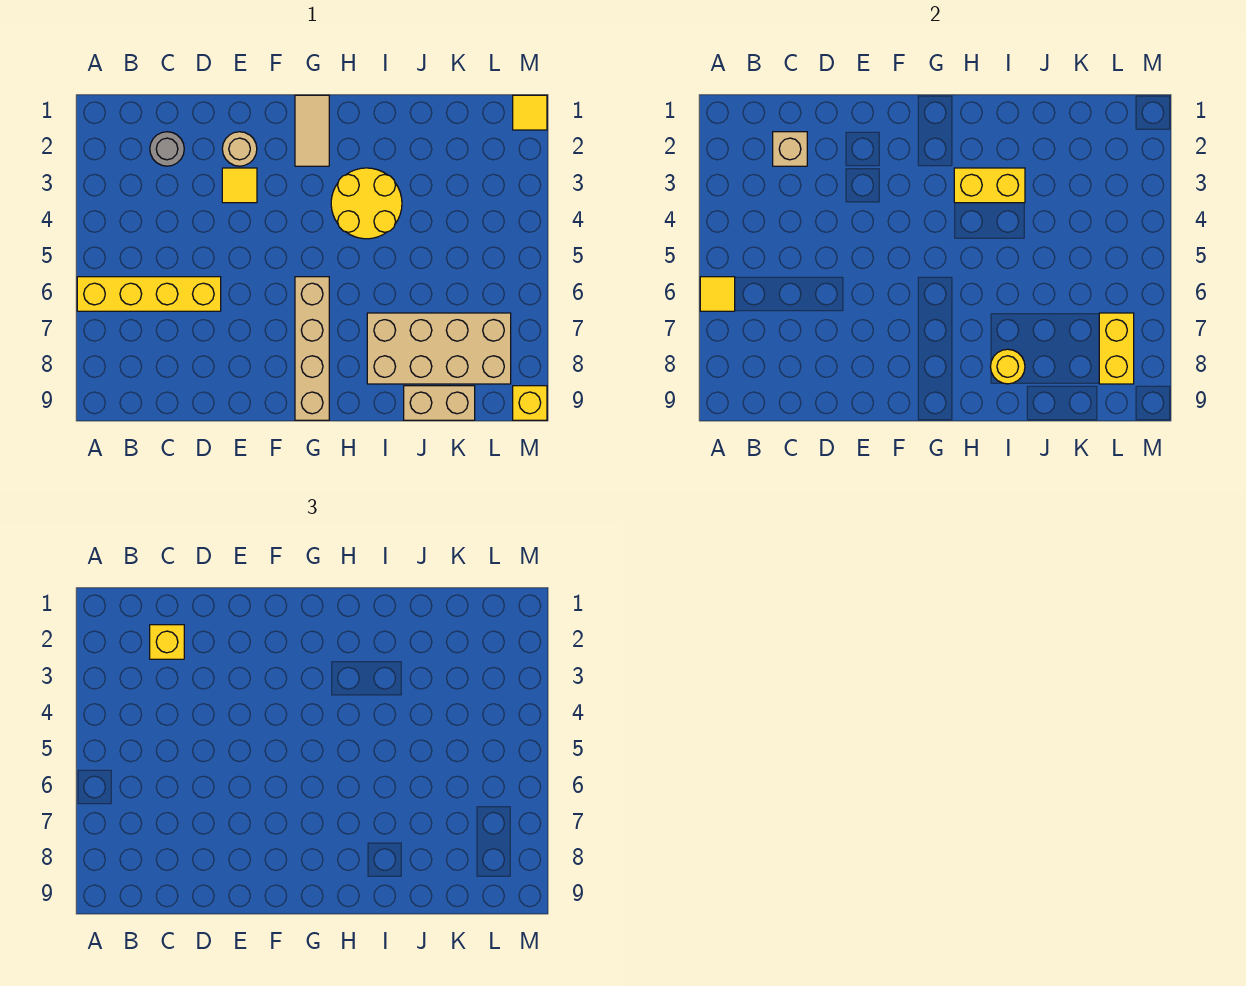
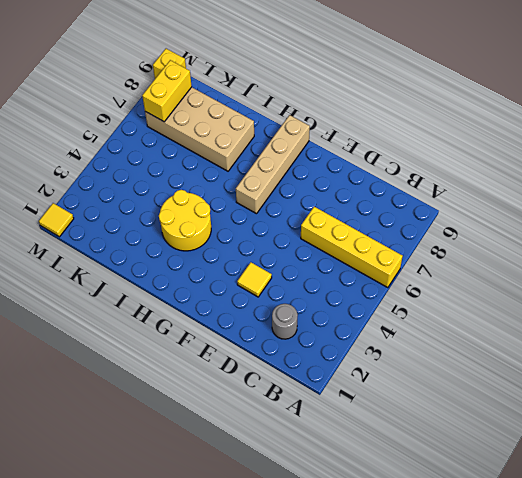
none -> tan round brick E2 level 1
none -> tan tile G1:G2 level 1
none -> tan brick J9:K9 level 1

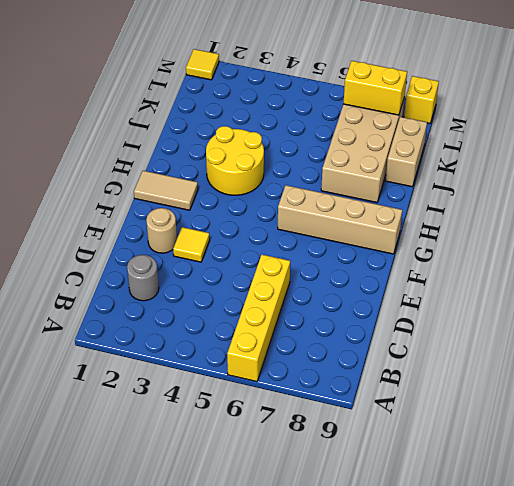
none -> yellow tile A6 level 2
none -> tan brick C2 level 2
none -> yellow brick H3:I3 level 2

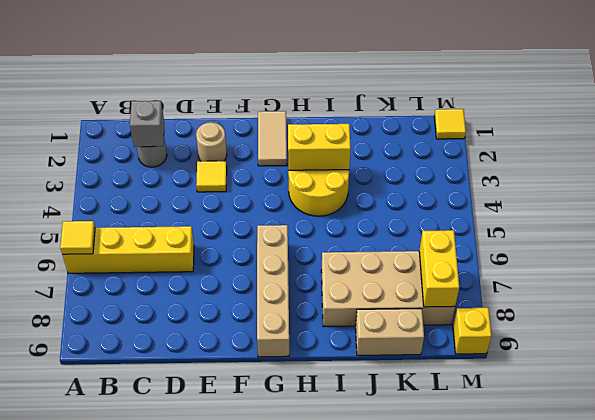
grey brick C2 level 2 -> tan brick C2 level 2
none -> yellow round brick I8 level 2
none -> yellow brick C2 level 3

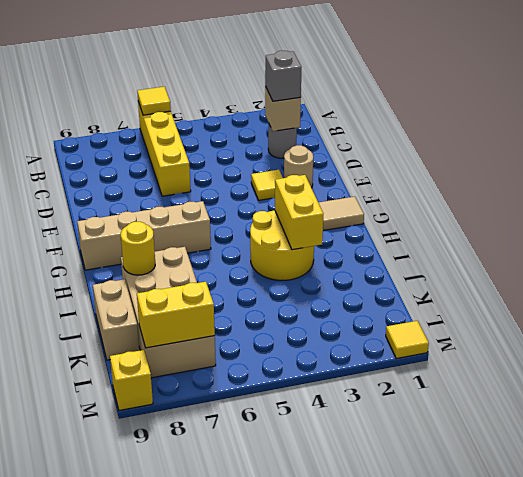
grey brick C2 level 3 -> yellow brick C2 level 3

